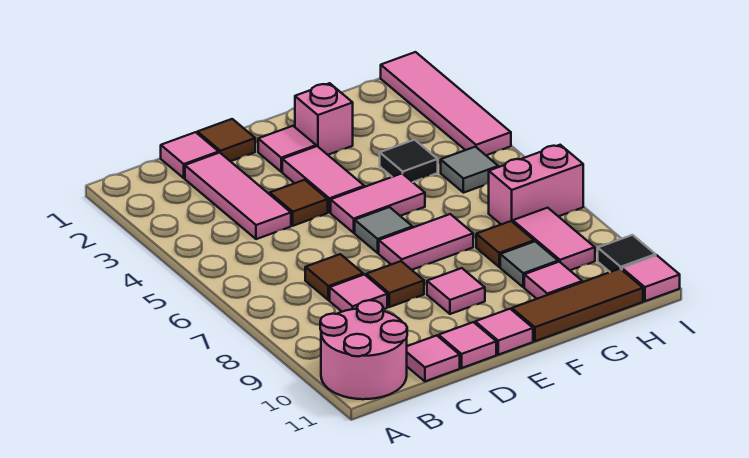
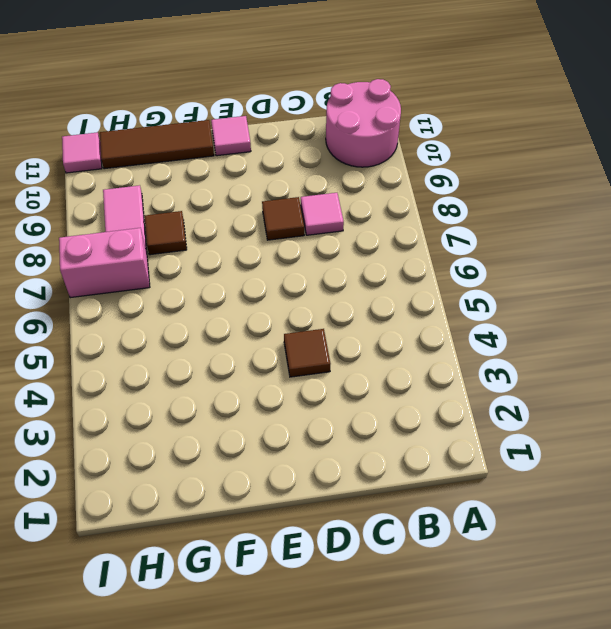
none -> pink tile C1 level 1
none -> pink tile C2:C4 level 1
none -> brown tile C7 level 1

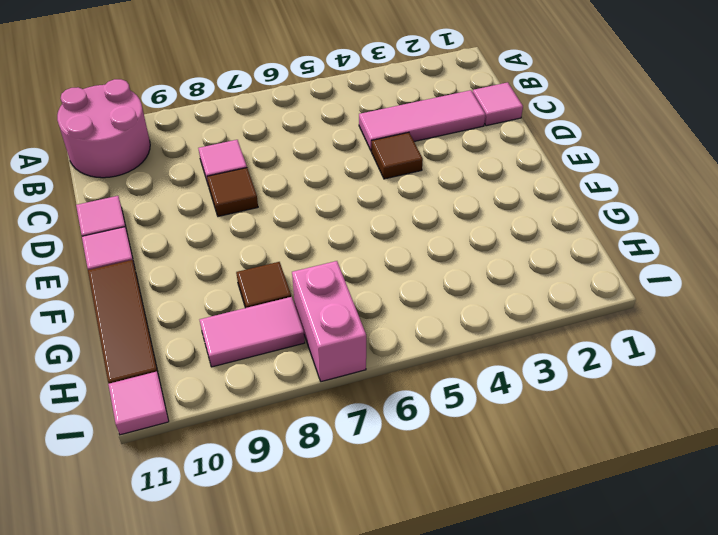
none -> brown tile C7 level 1
none -> pink tile C11 level 1
none -> brown tile D1 level 1

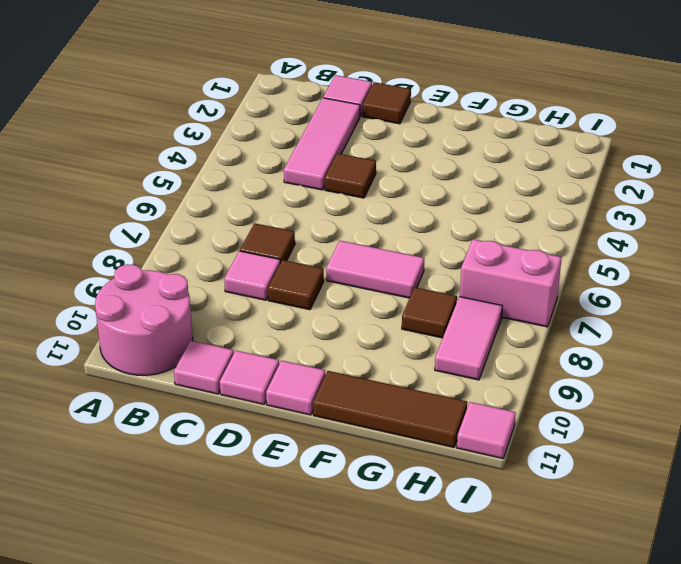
none -> pink tile E2 level 1
none -> pink tile E3:E4 level 1
none -> pink tile E5:F5 level 1

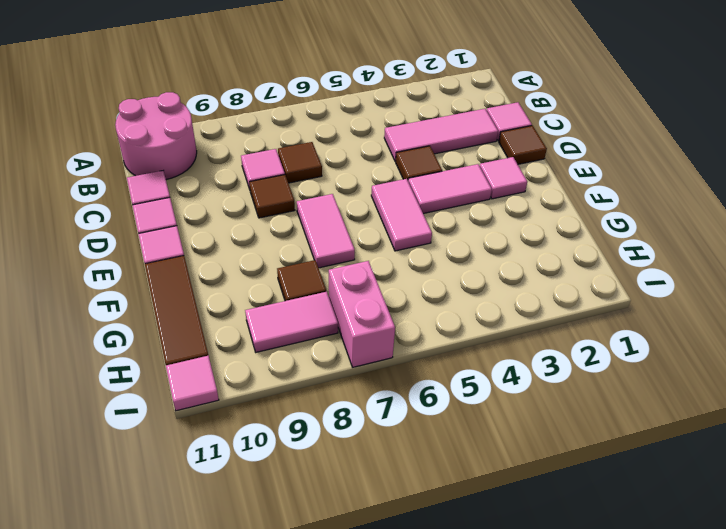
none -> grey tile E6 level 1
none -> pink tile E9 level 1
none -> pink brick F2 level 1

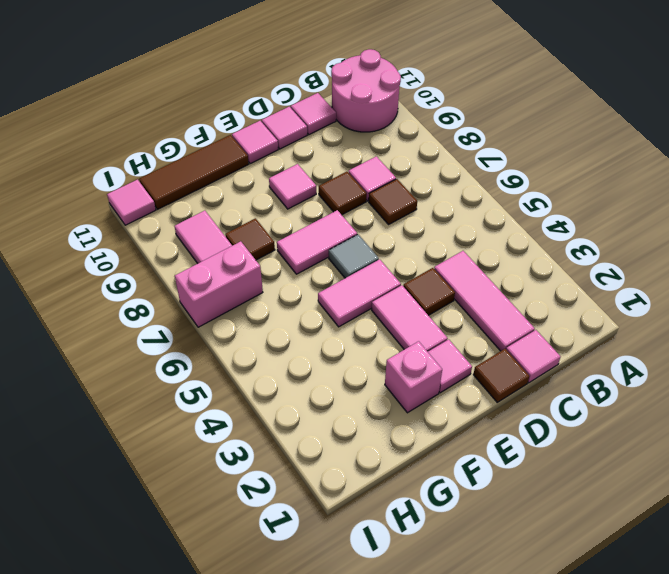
none -> black tile G4 level 1
none -> grey tile G9 level 1
none -> pink tile G10 level 1

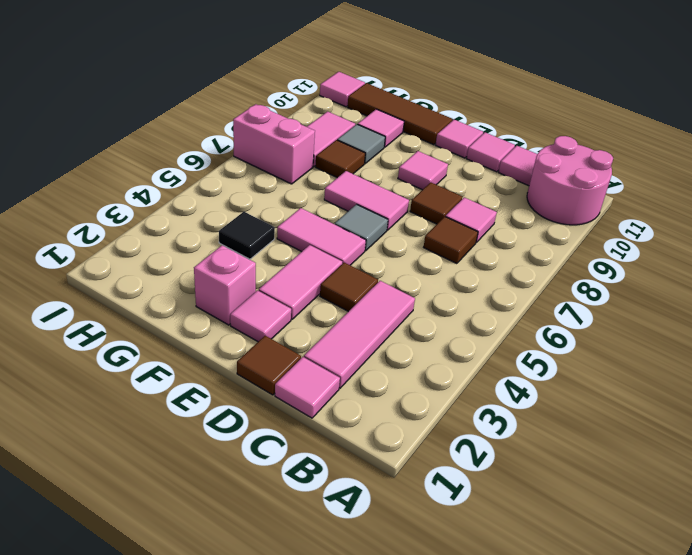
none -> grey tile H5 level 1
none -> pink tile I1:I4 level 1
none -> black tile I10 level 1

